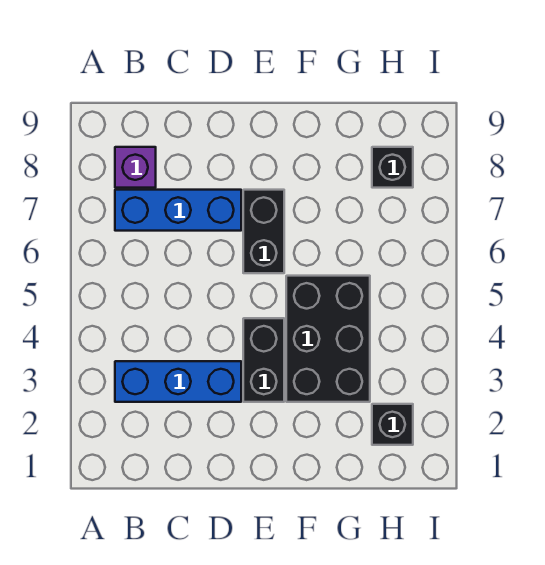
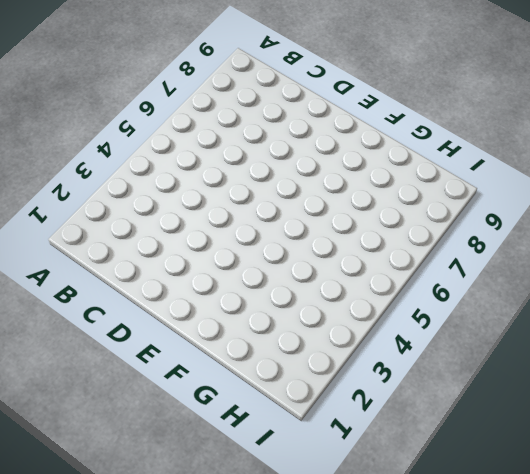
none -> blue brick B3:D3 level 1
none -> blue brick B7:D7 level 1

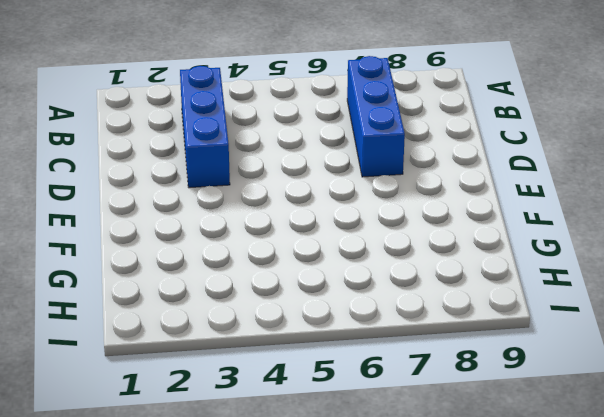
none -> purple brick B8 level 1
none -> black brick E3:E4 level 1

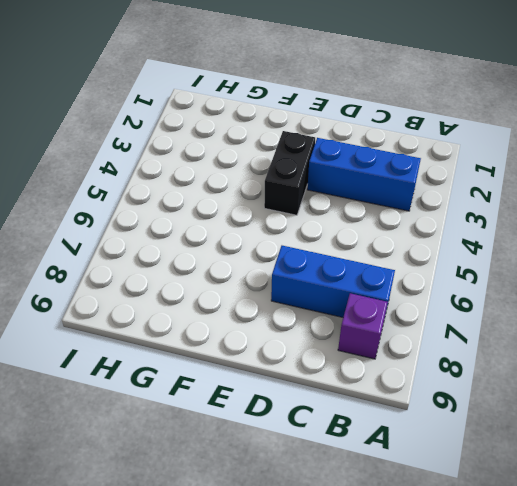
none -> black brick E6:E7 level 1
none -> black brick F3:G5 level 1

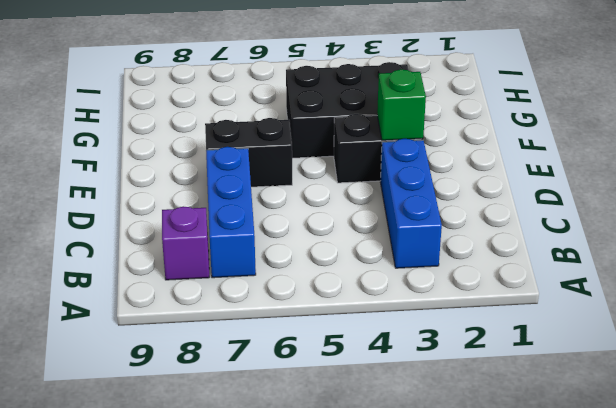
green brick E3 level 2 -> none
none -> black brick H2 level 1
none -> black brick H8 level 1

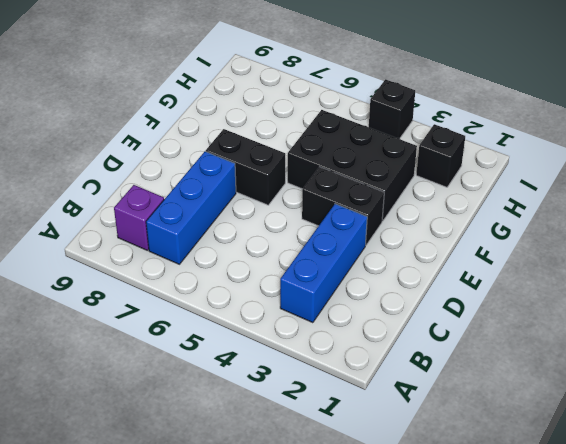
black brick I4 level 1 -> black brick H8 level 1

